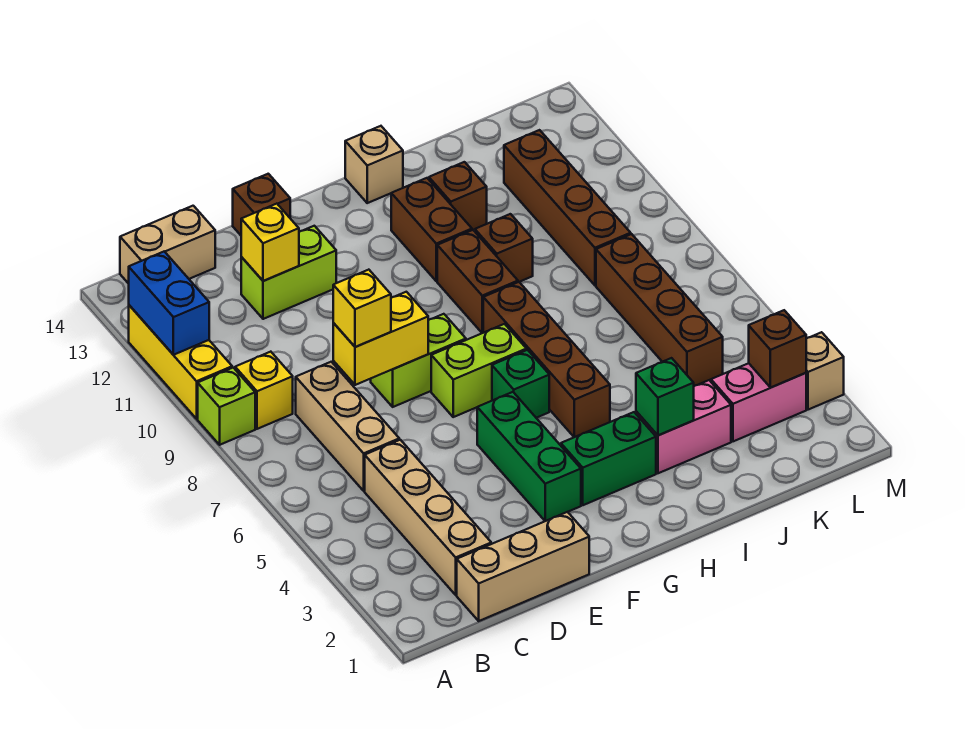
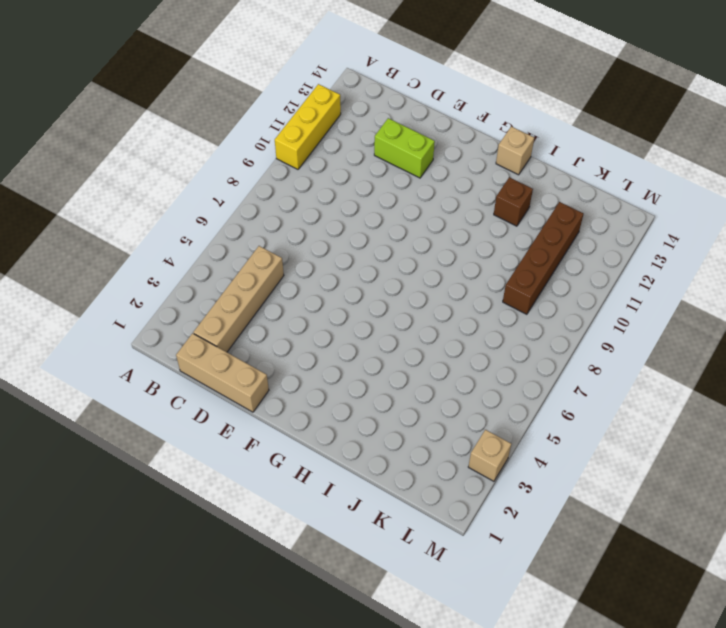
none -> lime brick A9 level 1
none -> yellow brick B9 level 1
none -> tan brick B14:C14 level 1
none -> tan brick C6:C8 level 1

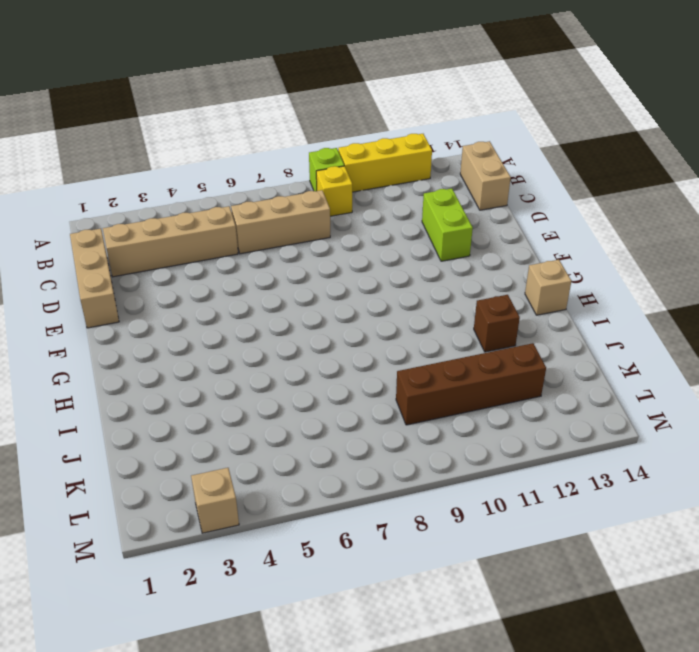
none -> lime brick E8:F8 level 1
none -> brown brick E14 level 1
none -> green brick F3:F5 level 1
none -> lime brick F7:G7 level 1

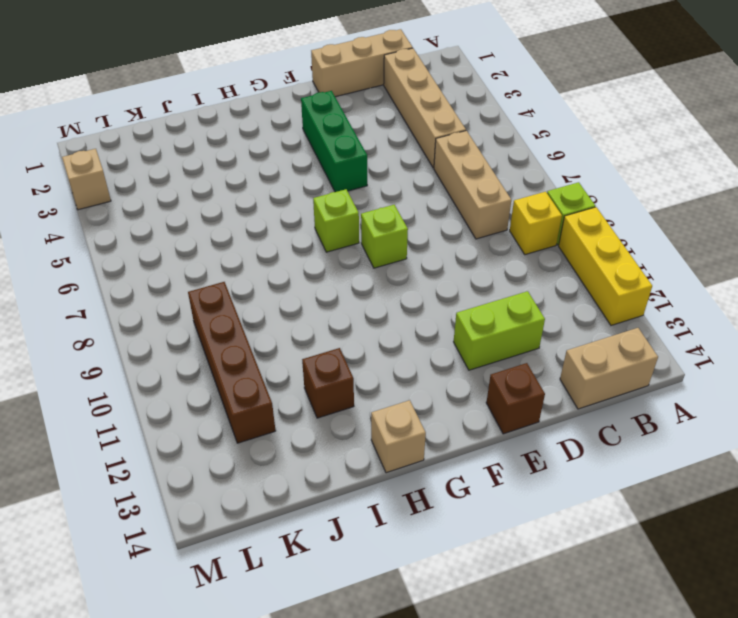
lime brick F8 level 1 -> lime brick E8:F8 level 1
lime brick G7 level 1 -> lime brick F7:G7 level 1
none -> green brick G3:H3 level 1
none -> green brick G6 level 1
none -> brown brick H5:H8 level 1
none -> brown brick H9:H10 level 1

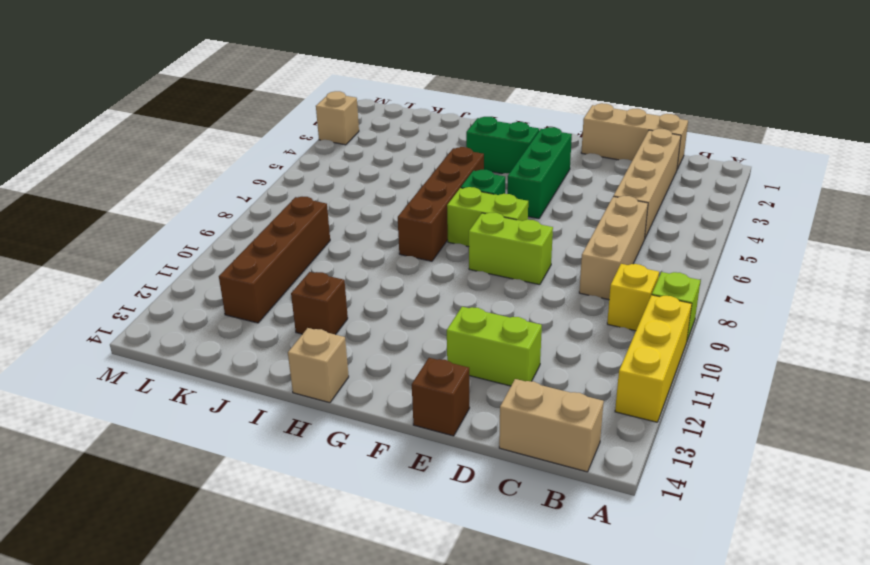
none -> brown brick H9:H10 level 1
none -> brown brick H11:H12 level 1
none -> pink brick I3:J3 level 1
none -> brown brick I10 level 1

